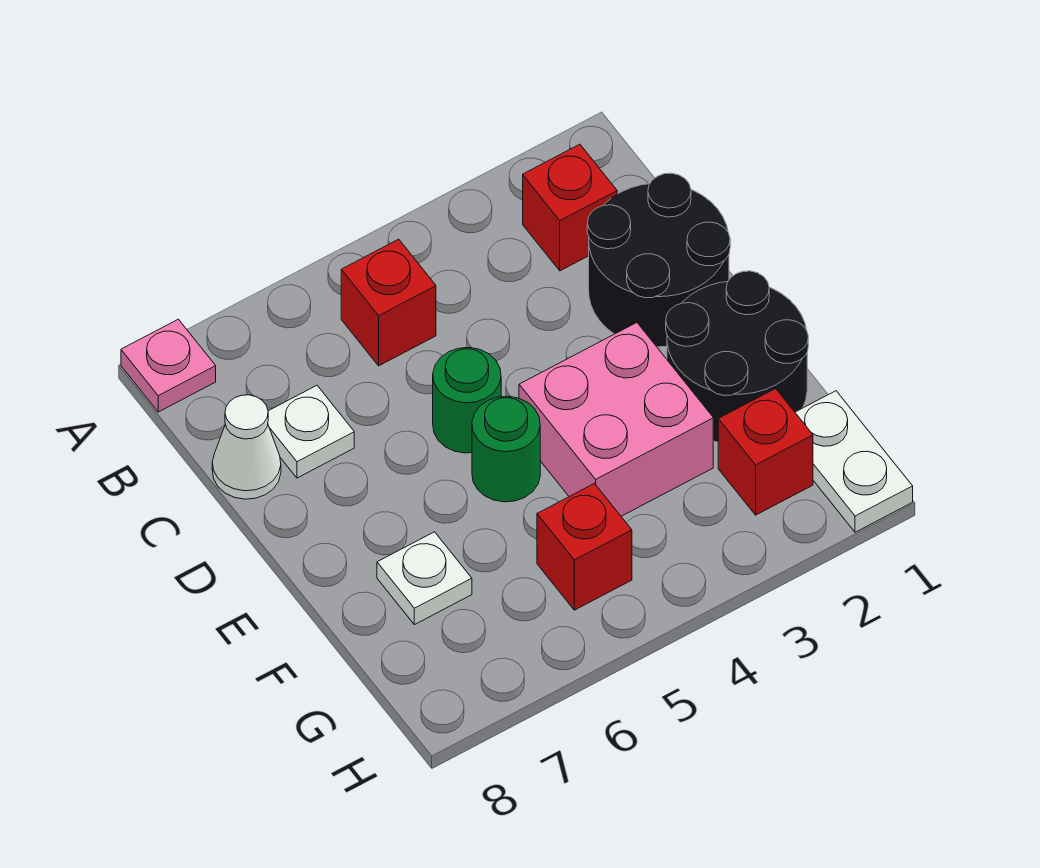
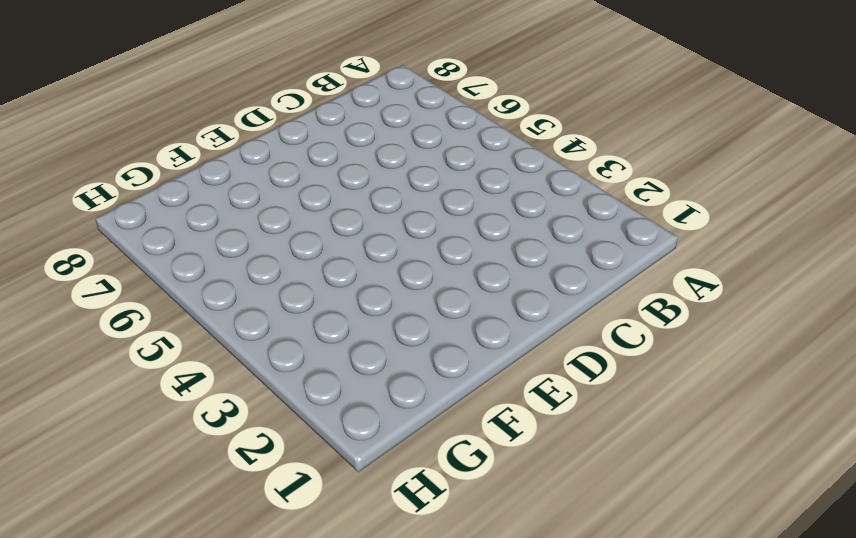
none -> pink plate A8 level 1
none -> red brick B2 level 1
none -> red brick B5 level 1

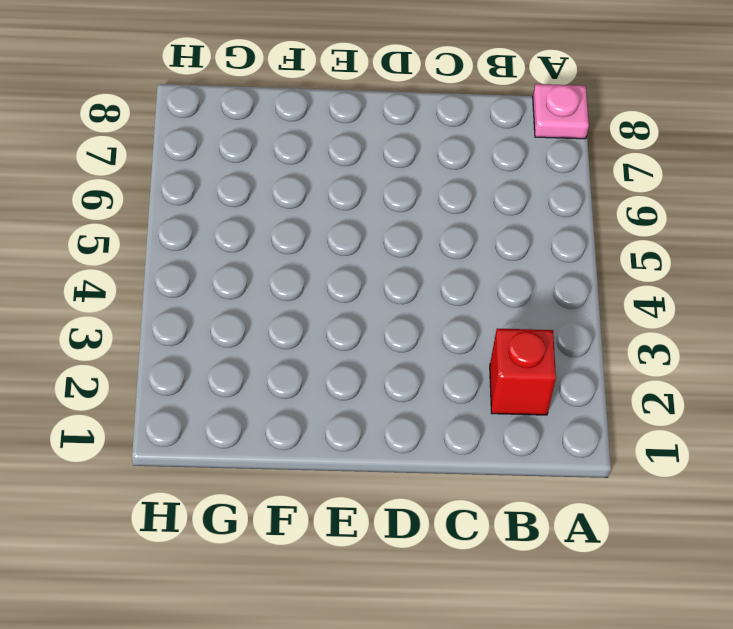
none -> red brick B5 level 1
none -> black round brick C1:D2 level 1
none -> white plate C7 level 1

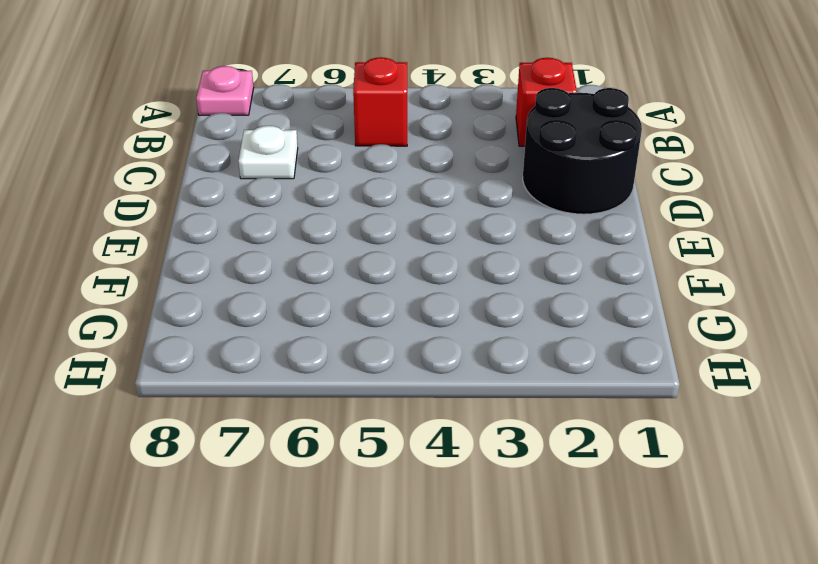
none -> white cone C8 level 1
none -> green round brick D5 level 1
none -> black round brick E1:F2 level 1

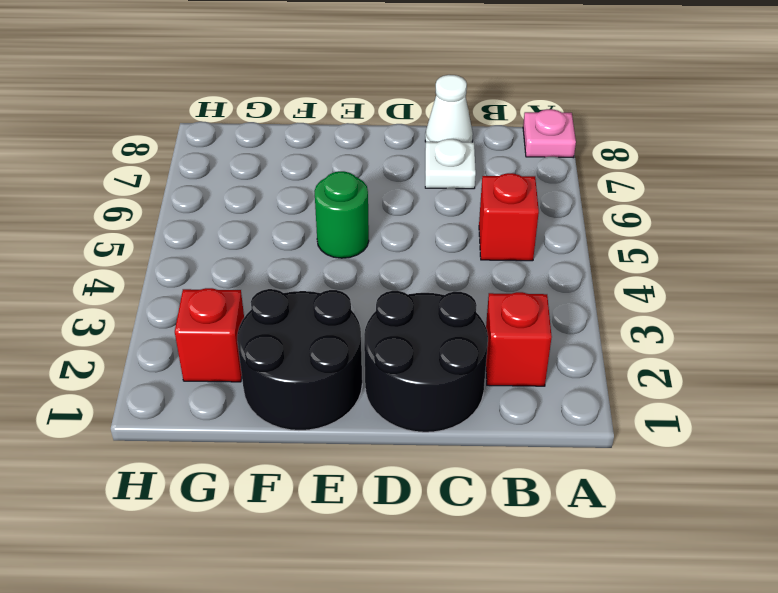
none -> green round brick D5 level 1
none -> pink brick E3:F4 level 1
none -> white plate F7 level 1

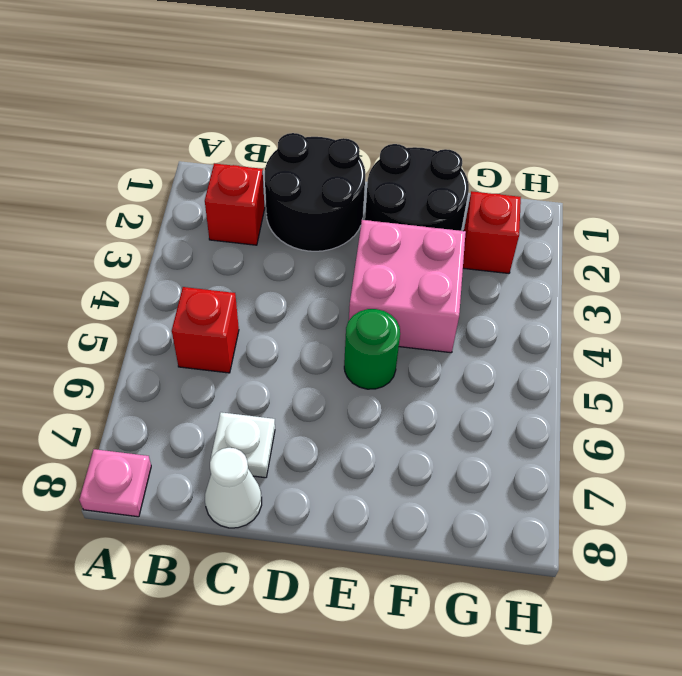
none -> green round brick D5 level 1
none -> white plate F7 level 1
none -> white plate G1:H1 level 1

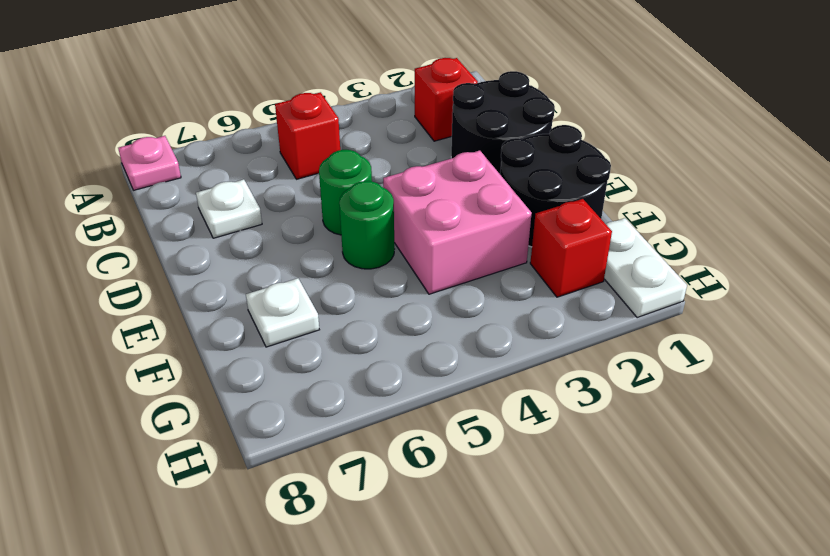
none -> white cone C8 level 1
none -> red brick G5 level 1

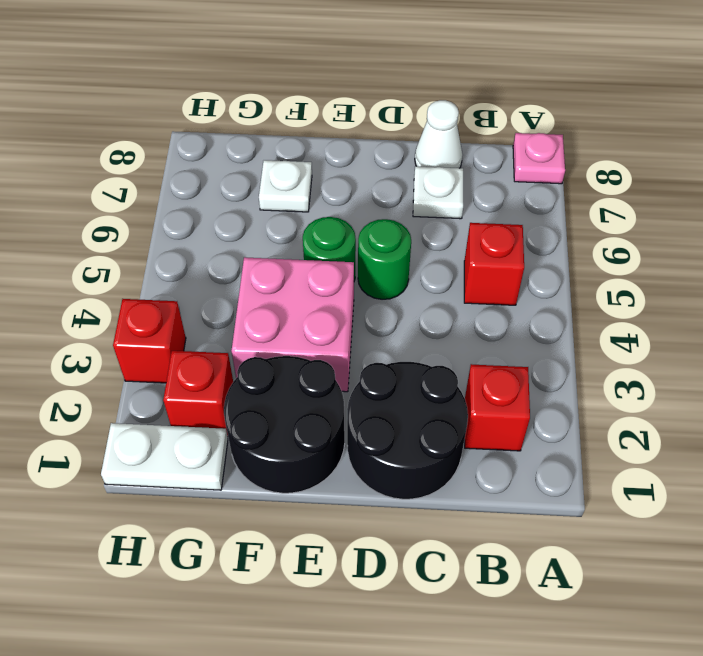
red brick H3 level 1 -> red brick G5 level 1

